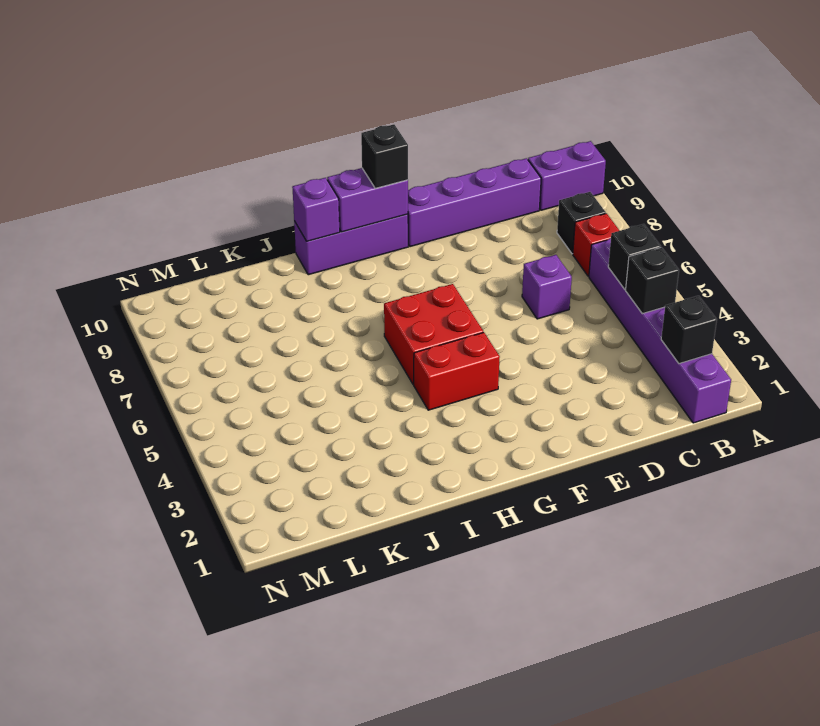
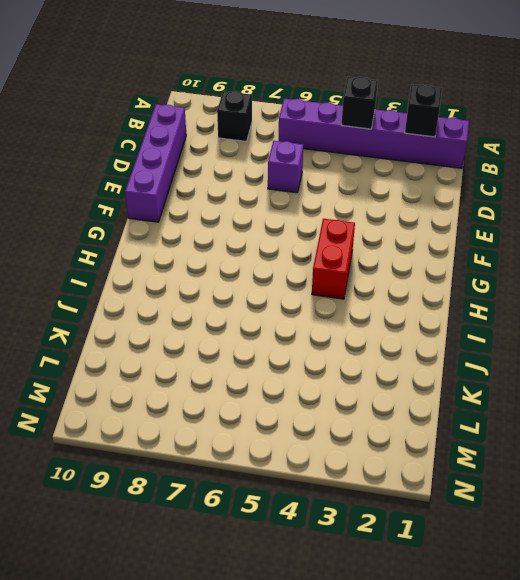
none -> purple brick A10:B10 level 1
none -> red brick B7 level 1
none -> red brick G5:H6 level 1

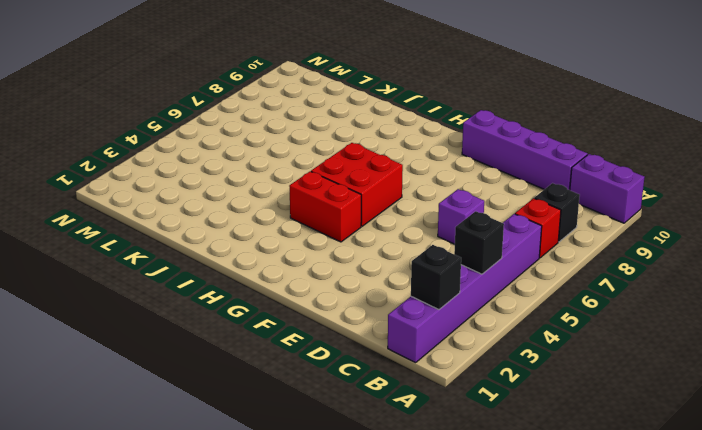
none -> purple brick G10:I10 level 1
none -> black brick B5 level 2
none -> purple brick G10:H10 level 2

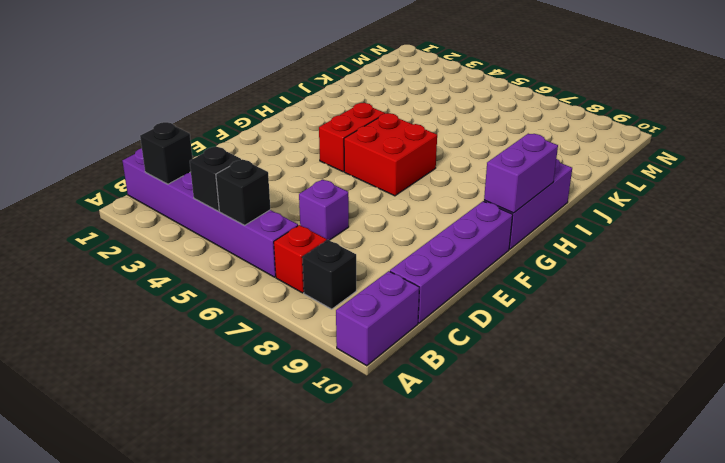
none -> purple brick I10 level 2
none -> black brick G10 level 3

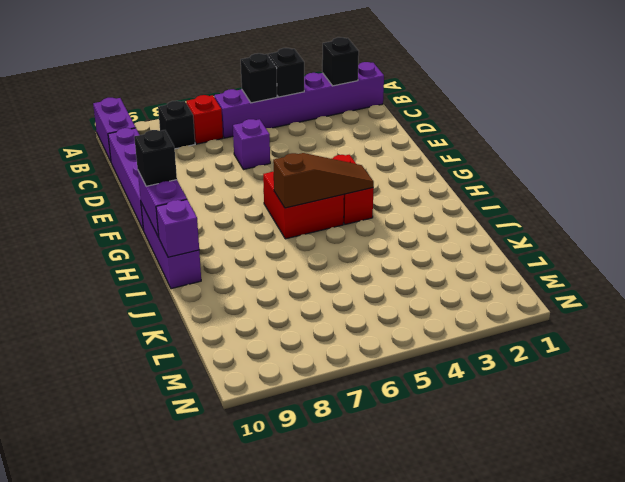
brown slope H4:H6 level 2 top 6 -> none

